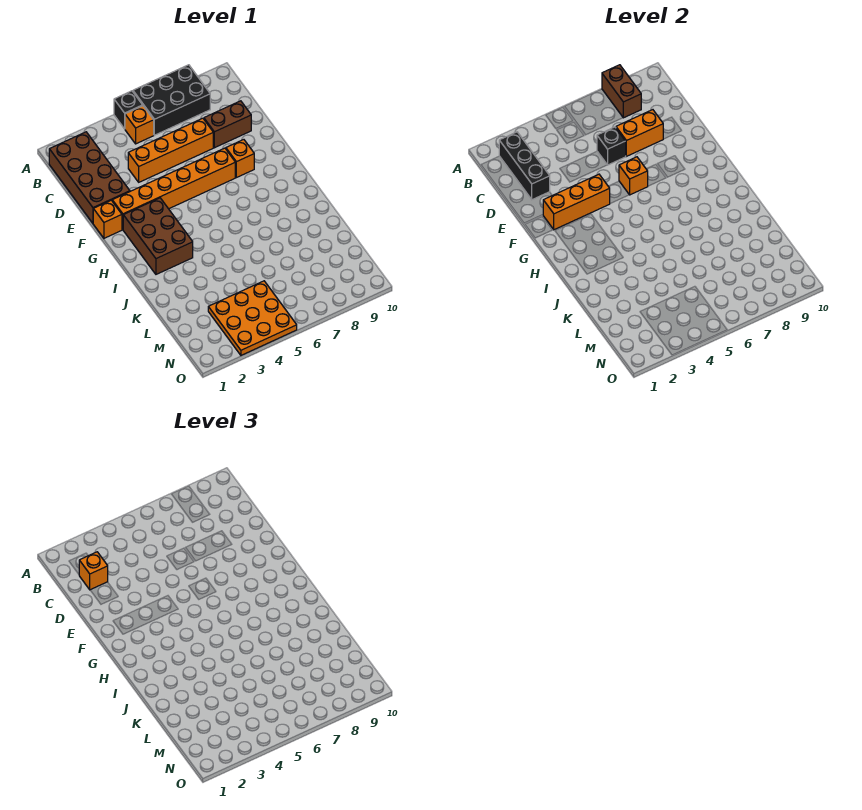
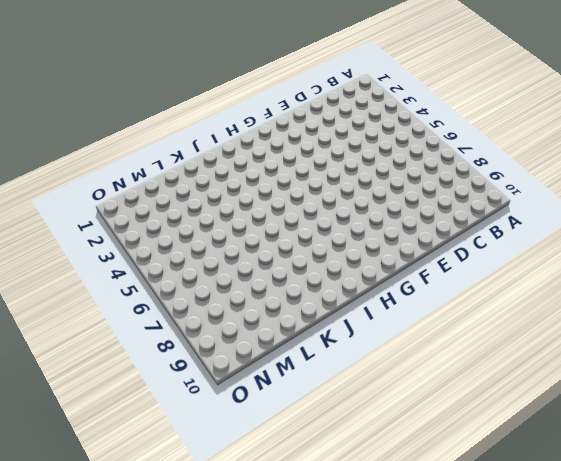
none -> black brick A5 level 1
none -> black brick A6:B8 level 1
none -> brown brick B1:E2 level 1

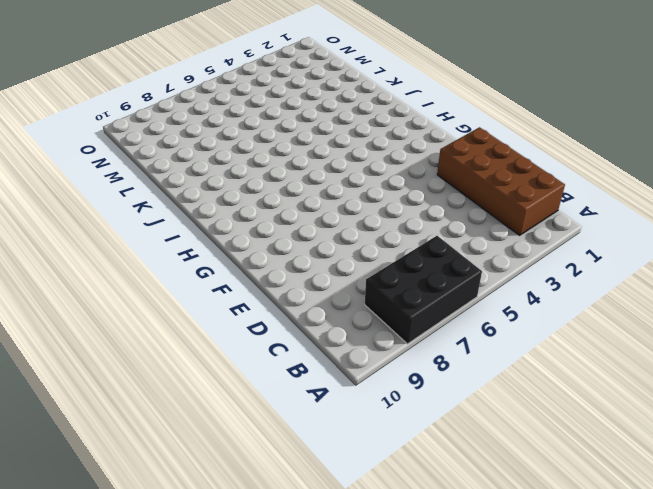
none -> black brick A5 level 1
none -> orange brick B5 level 1
none -> orange brick D4:D7 level 1

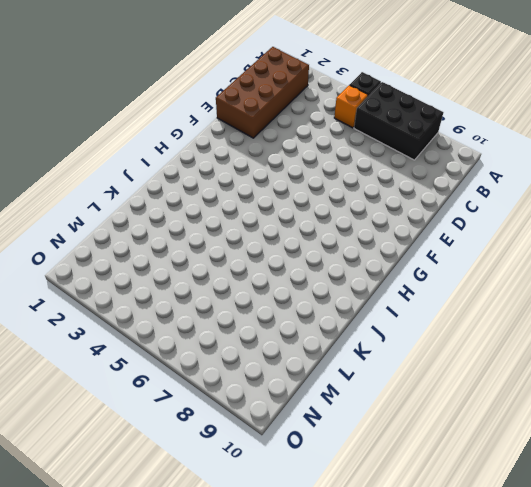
none -> orange brick D4:D7 level 1
none -> brown brick D8:D9 level 1
none -> orange brick F1 level 1

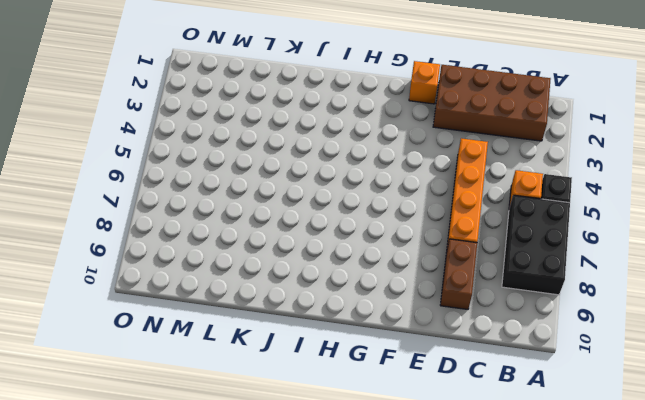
none -> orange brick F2:F7 level 1
none -> orange brick F8 level 1
none -> brown brick G2:I3 level 1

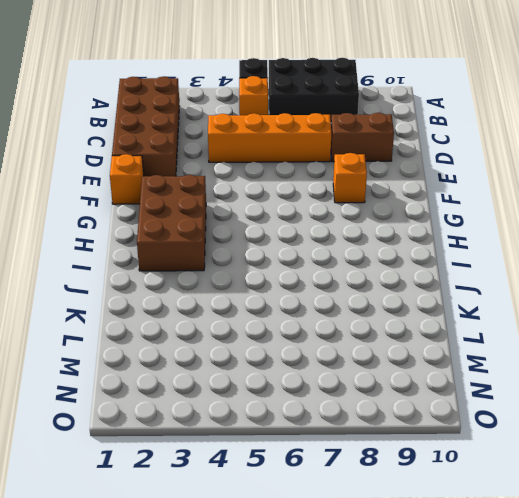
none -> orange brick F2:F7 level 1
none -> orange plate M3:O5 level 1
none -> brown brick A8:B8 level 2

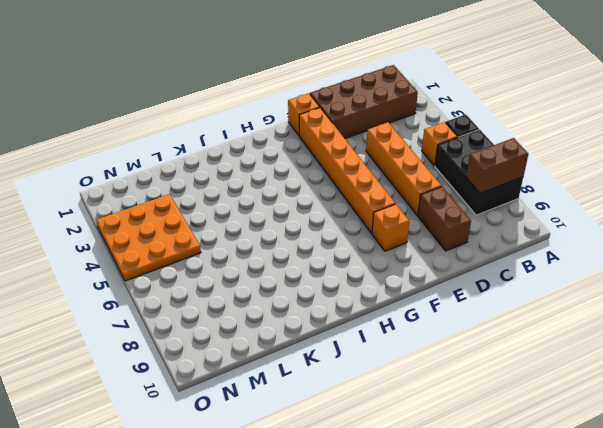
none -> brown brick G2:I3 level 1
none -> black brick B2:D2 level 2
none -> black brick D6 level 2

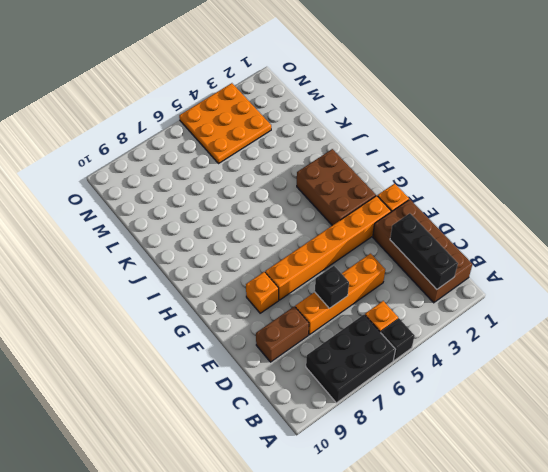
none -> brown brick A8:B8 level 2
none -> orange brick D7:D8 level 2
none -> orange brick F2:F4 level 2

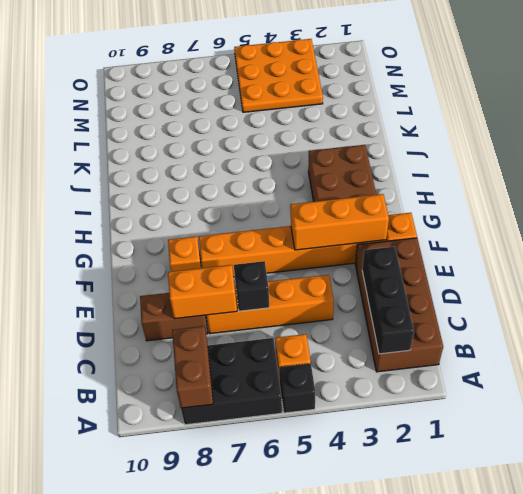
none -> orange brick F6 level 2
none -> orange brick C2 level 3

